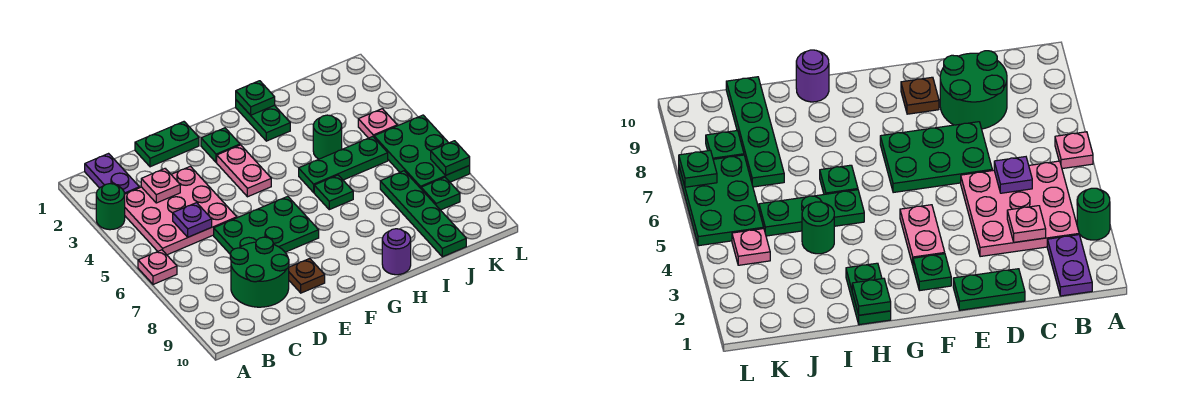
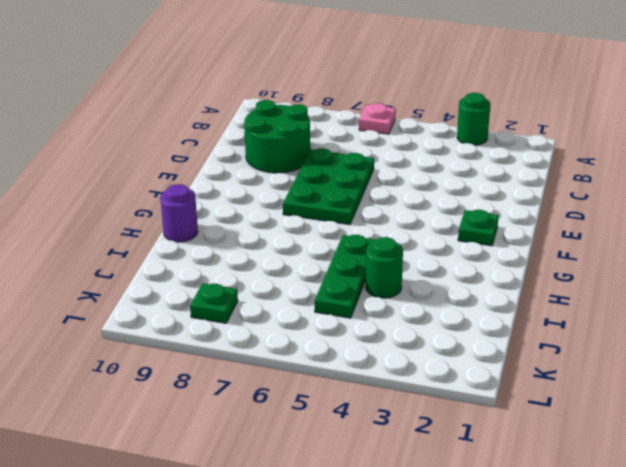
none -> purple plate B1:B2 level 1
none -> pink plate B3:D5 level 1
none -> green plate D1:E1 level 1

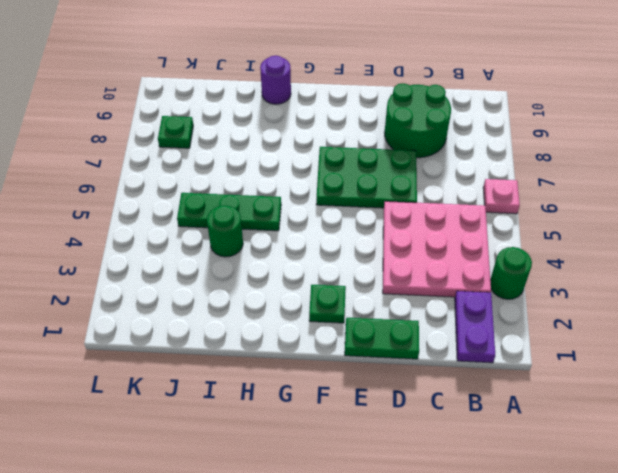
none -> brown plate E9 level 1
none -> pink plate F3:F4 level 1
none -> green plate H1:H2 level 1

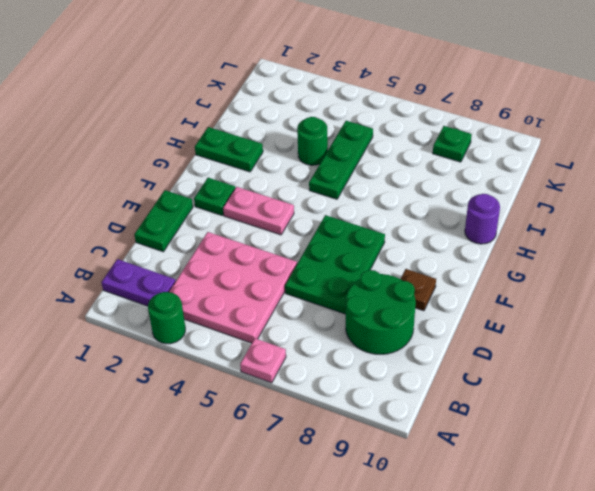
none -> green plate H6 level 1
none -> green plate J7:J10 level 1
none -> pink plate K4 level 1

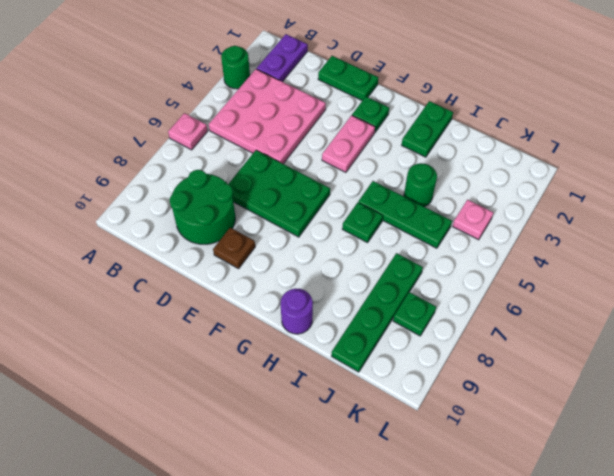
none -> green plate K5:L7 level 1
none -> pink plate C3 level 2
none -> purple plate C5 level 2

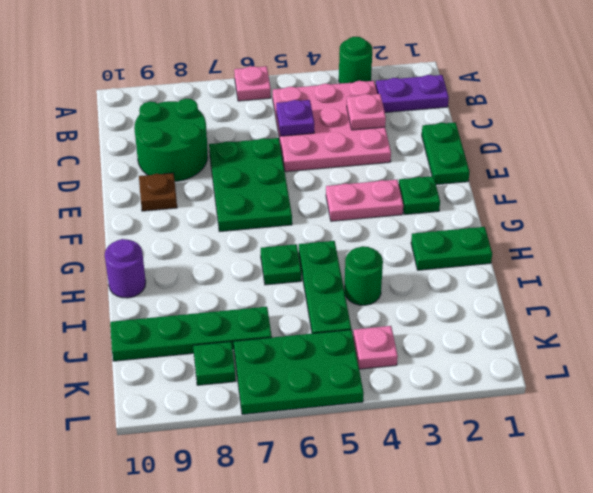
none -> green plate H1 level 2
none -> green plate L7 level 2

